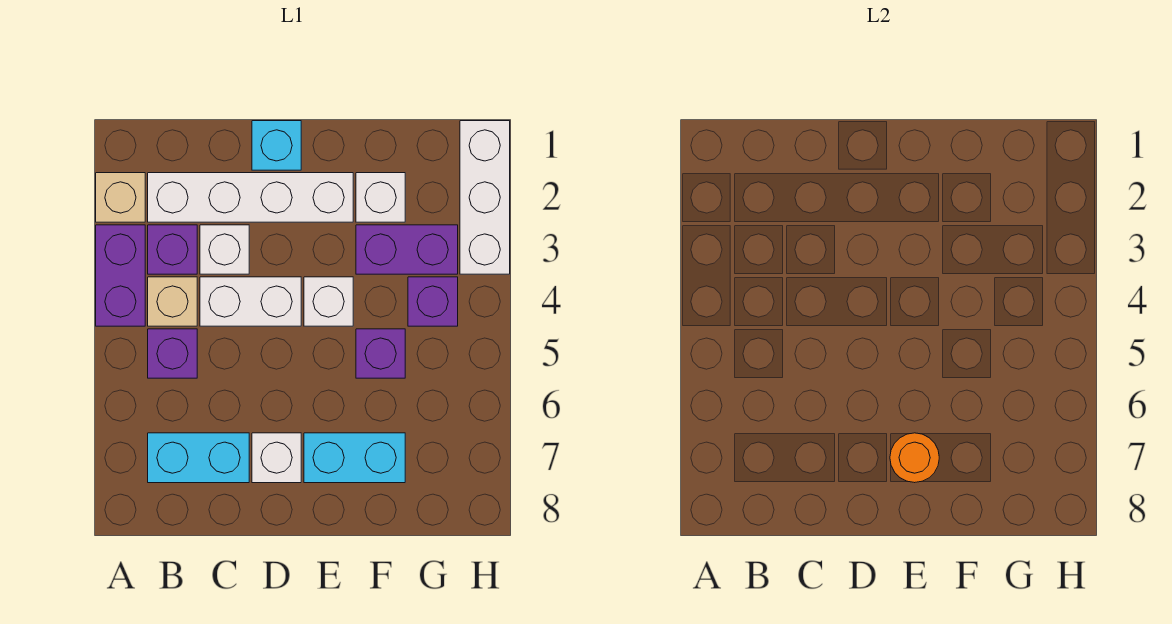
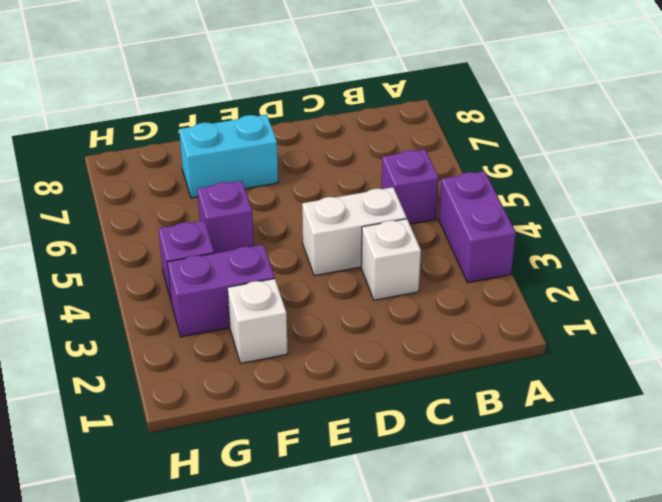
none -> tan brick A2 level 1
none -> white brick B2:E2 level 1
none -> purple brick B3 level 1

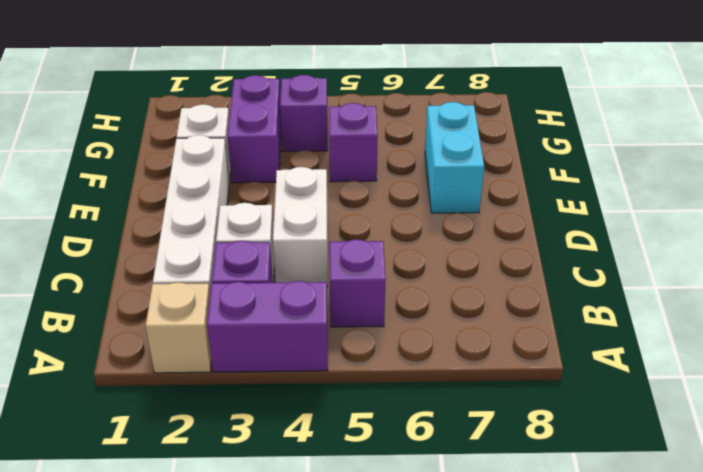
none -> tan brick B4 level 1
none -> cyan brick B7:C7 level 1
none -> cyan brick D1 level 1

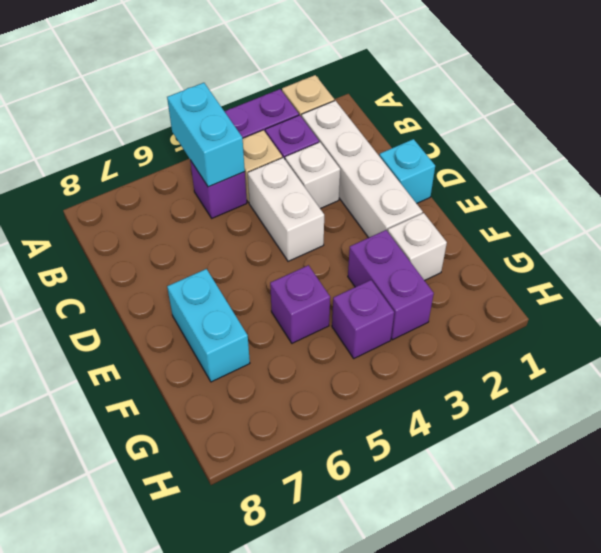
cyan brick A5:B5 level 2 -> cyan brick B7:C7 level 1
none -> white brick D7 level 1
none -> white brick E4 level 1
none -> white brick H1:H3 level 1

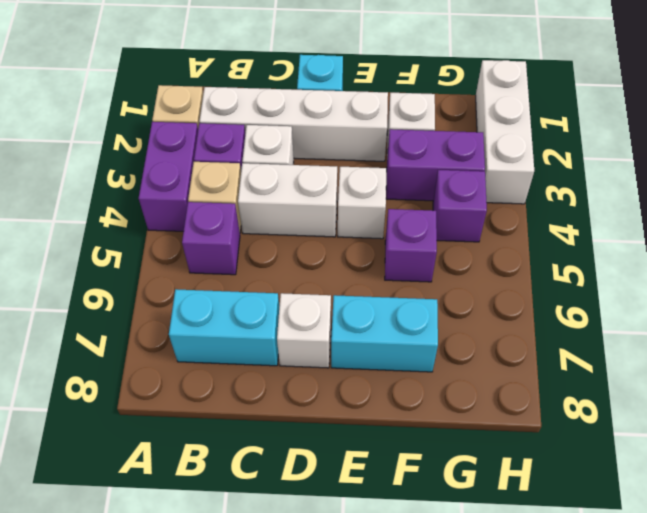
none -> orange round brick E7 level 2

